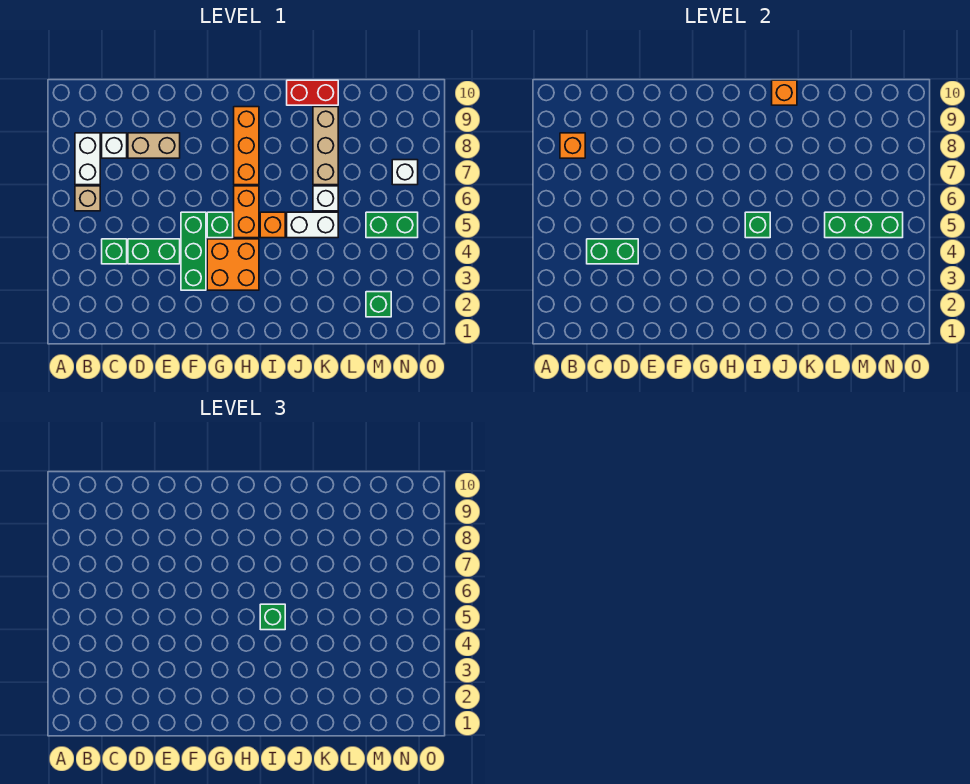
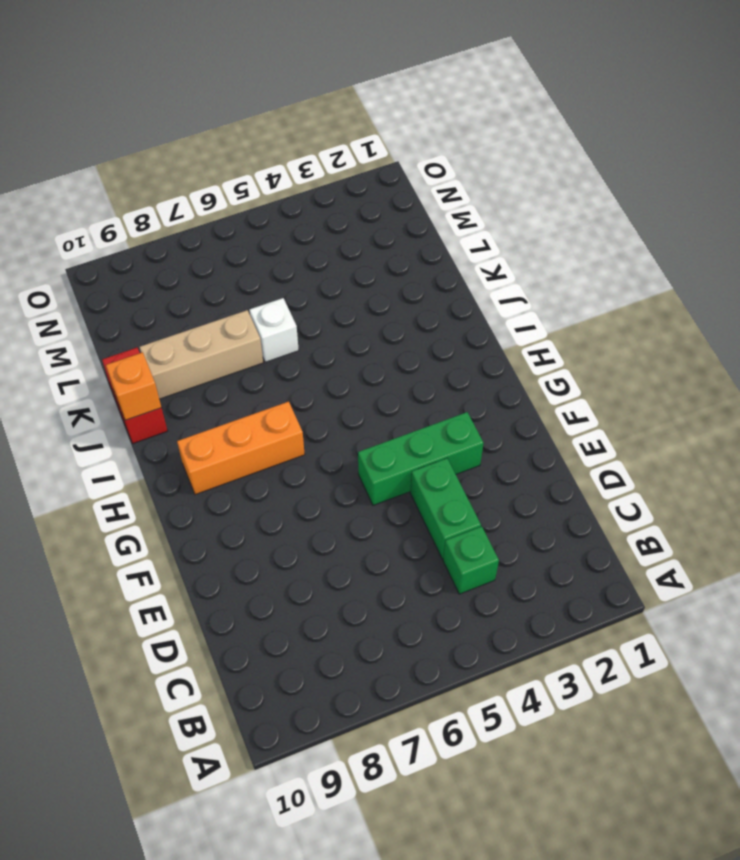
none -> tan brick B6 level 1
none -> white brick B7:B8 level 1
none -> white brick C8 level 1

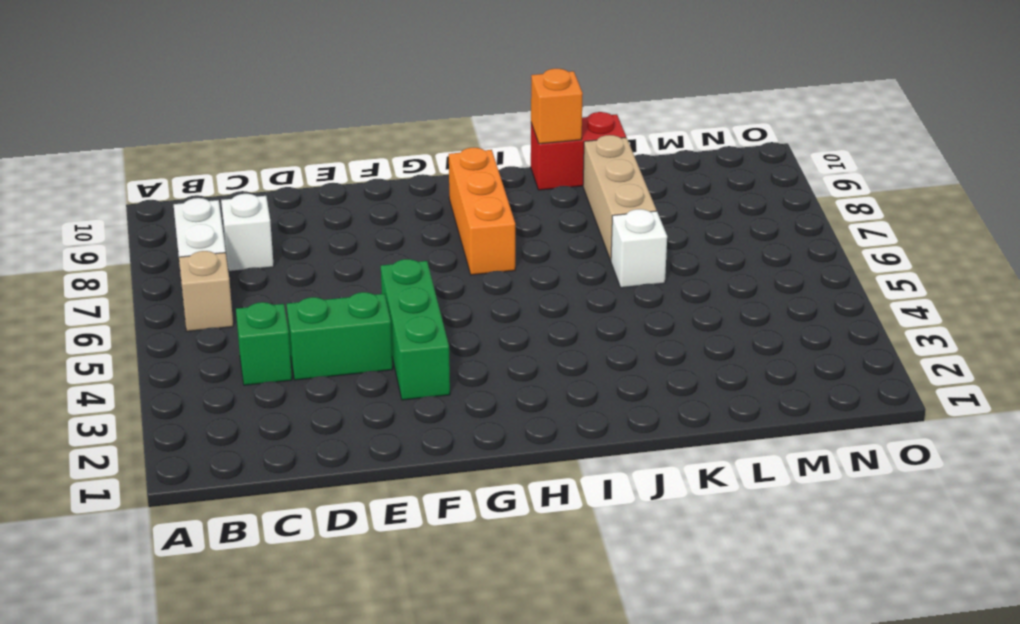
none -> tan brick D8:E8 level 1
none -> orange brick G3:H4 level 1
none -> green brick G5 level 1

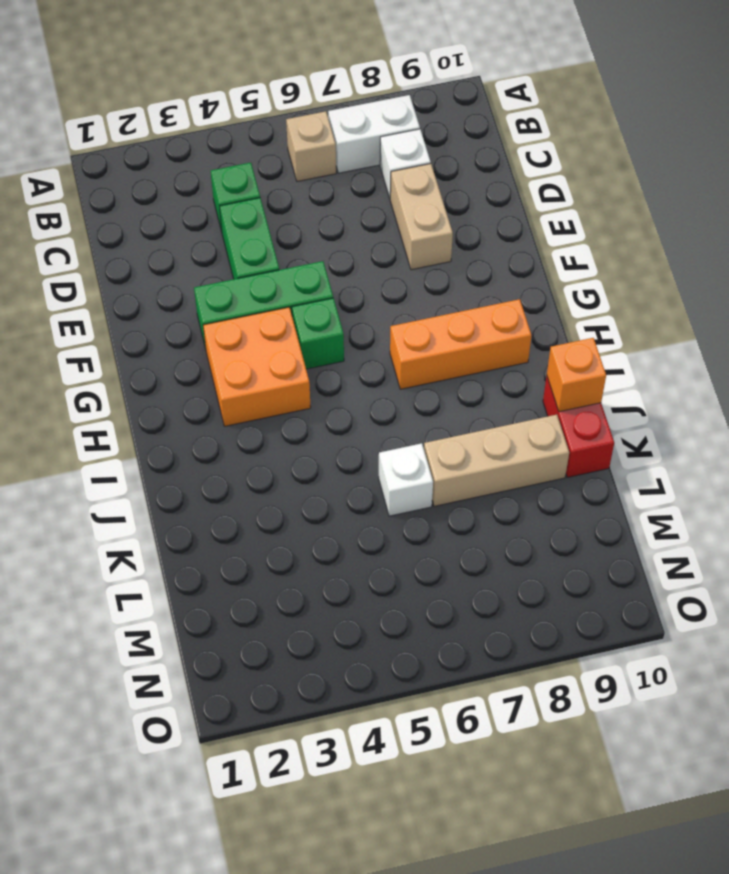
none -> orange brick H5:H6 level 1
none -> orange brick I5 level 1
none -> white brick J5:K5 level 1

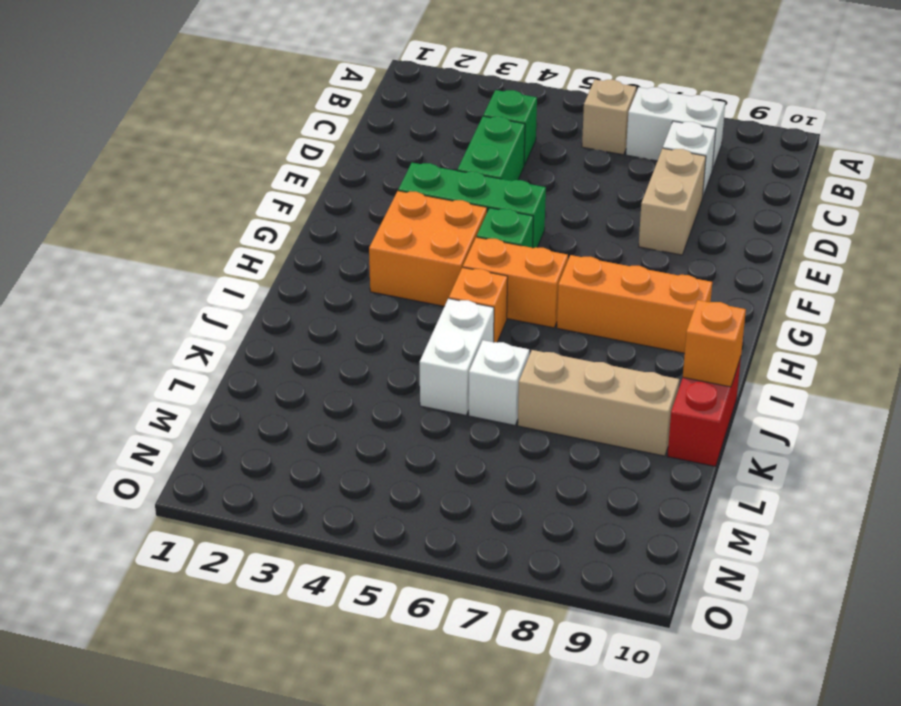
none -> green brick M2 level 1
none -> green brick M5:N5 level 1
none -> white brick N7 level 1

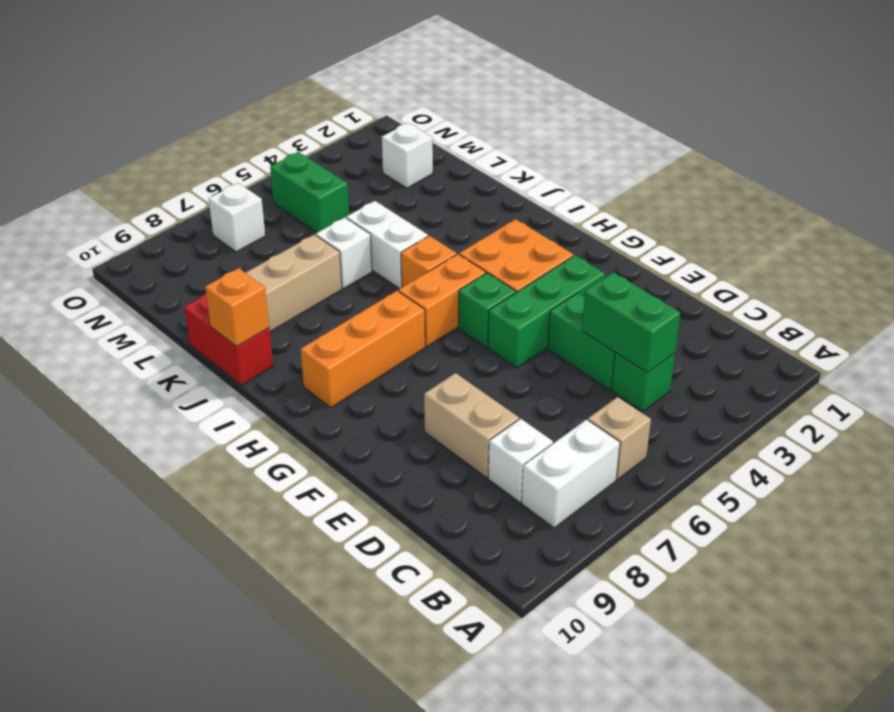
white brick M2 level 1 -> green brick M2 level 1
none -> orange brick B8 level 2
none -> green brick I5 level 2
none -> green brick L5:N5 level 2

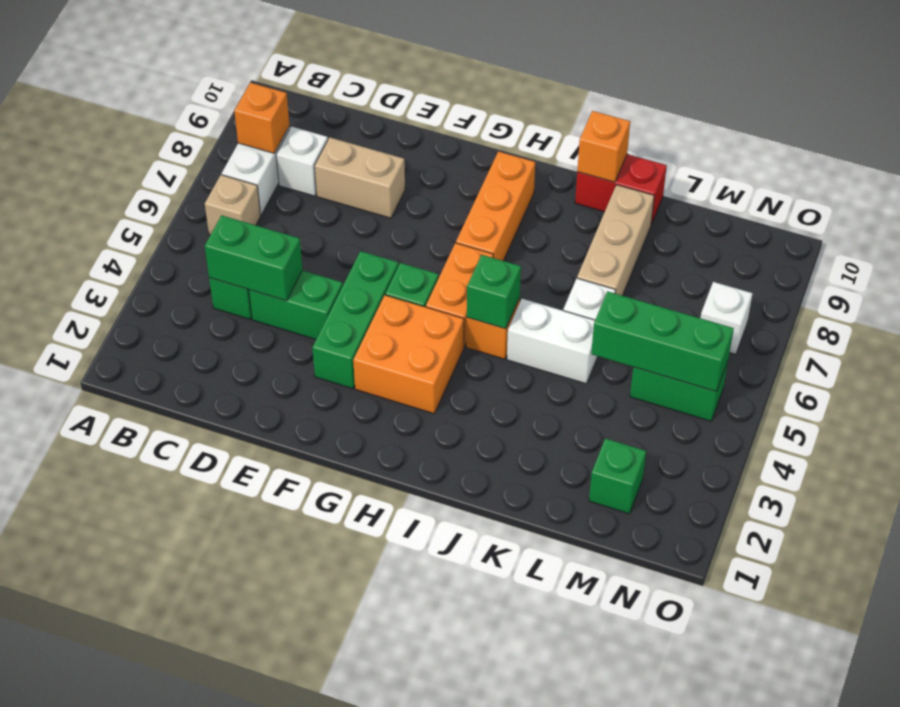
none -> green brick I5 level 3

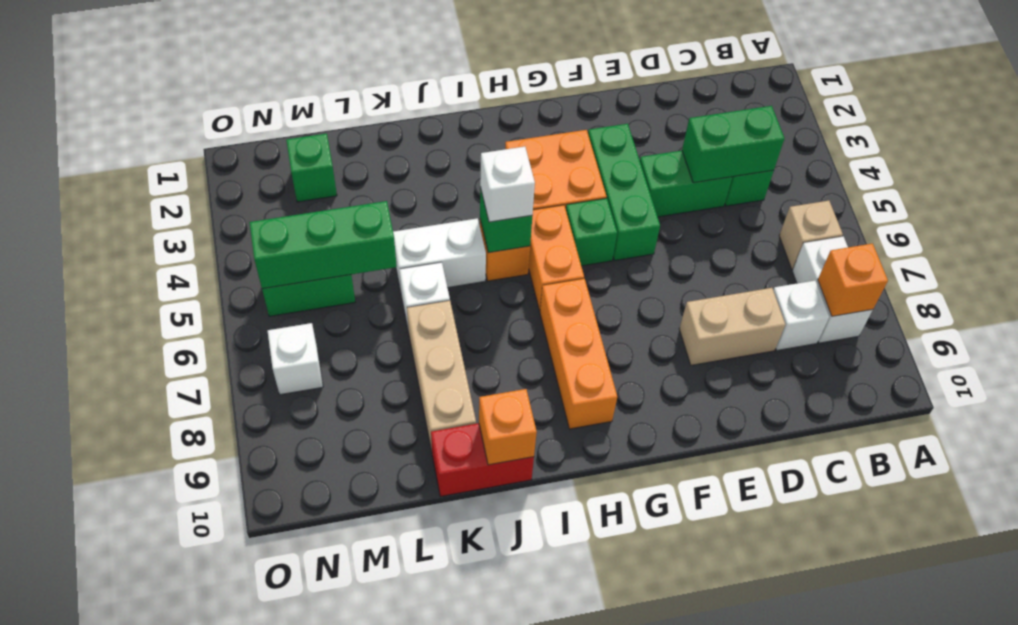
white brick I5 level 3 -> green brick I5 level 3

